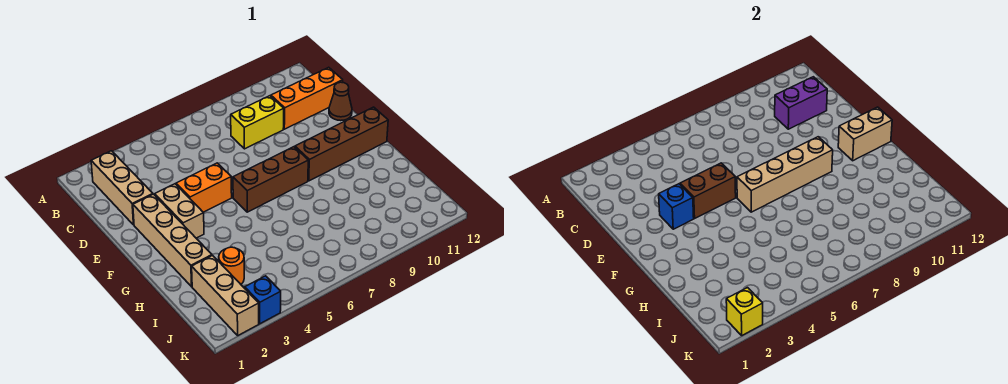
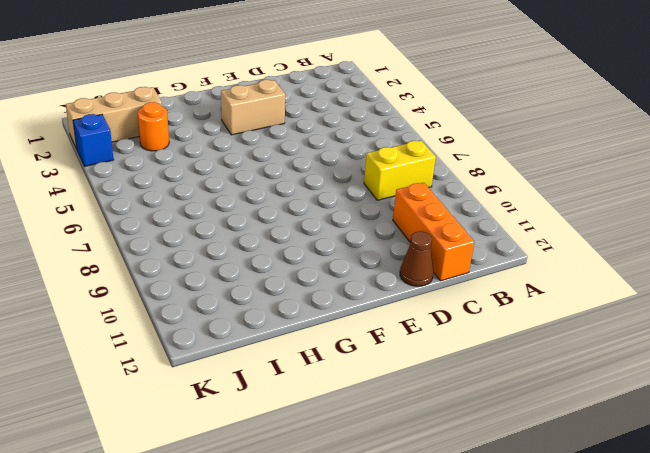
yellow brick B8:C8 level 1 -> yellow brick C8:C9 level 1
none -> tan brick B2:D2 level 1
none -> tan brick E2:H2 level 1
none -> orange brick E4:E5 level 1

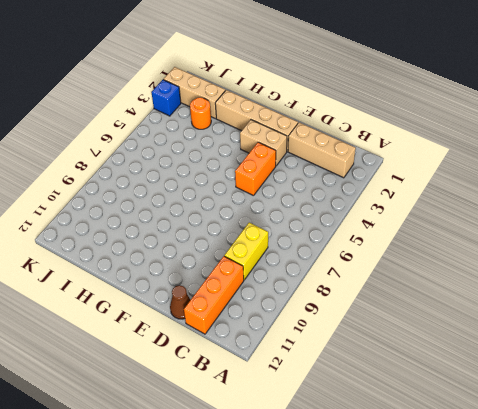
none -> brown brick F6:F8 level 1
none -> brown brick F9:F12 level 1
none -> purple brick C10:C11 level 2

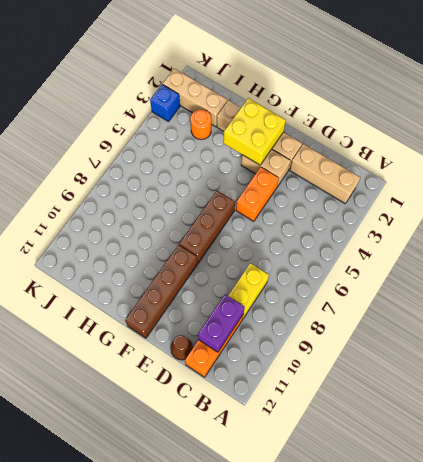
yellow brick F2:G3 level 2 -> none
none -> blue brick E3 level 2
none -> brown brick E4:E5 level 2
none -> tan brick F6:F9 level 2

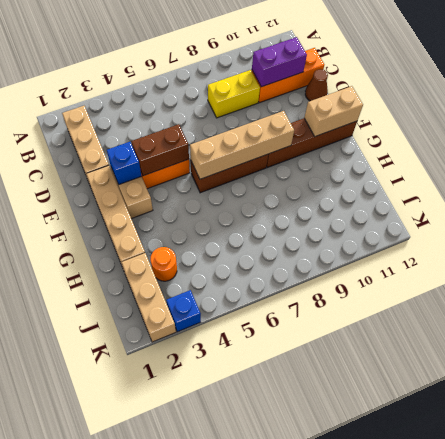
none -> yellow brick K2 level 2

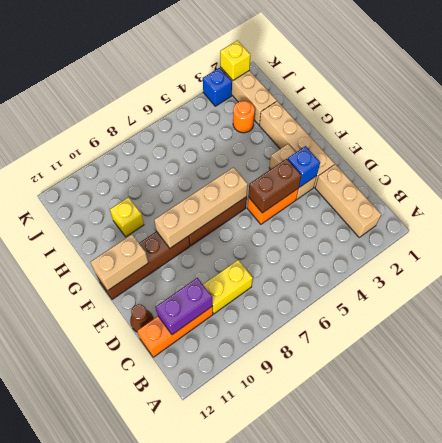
yellow brick H10 level 1 -> none

